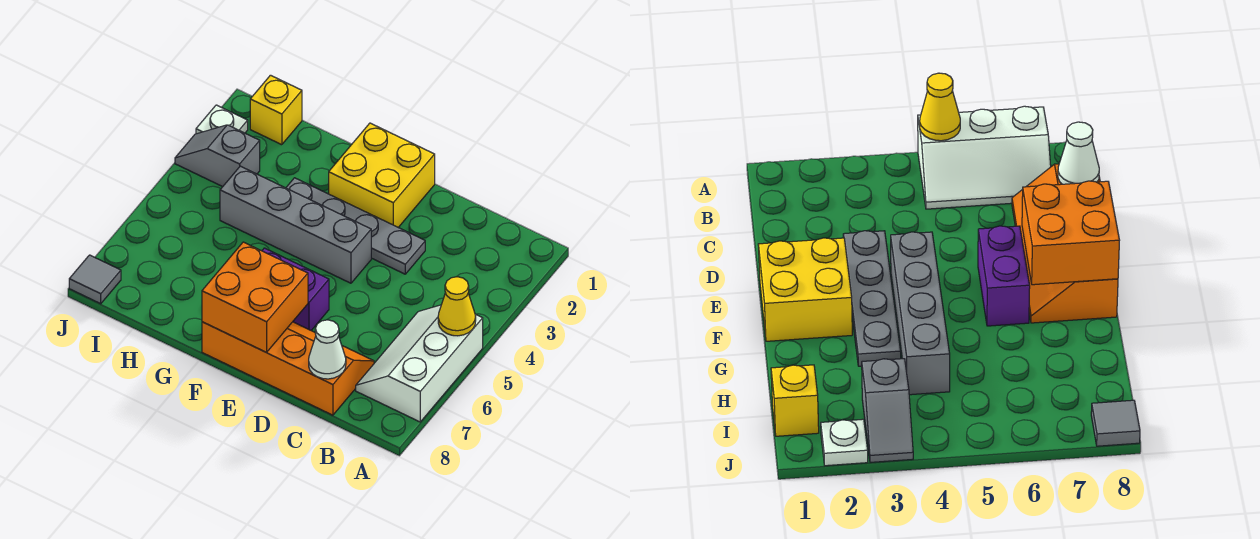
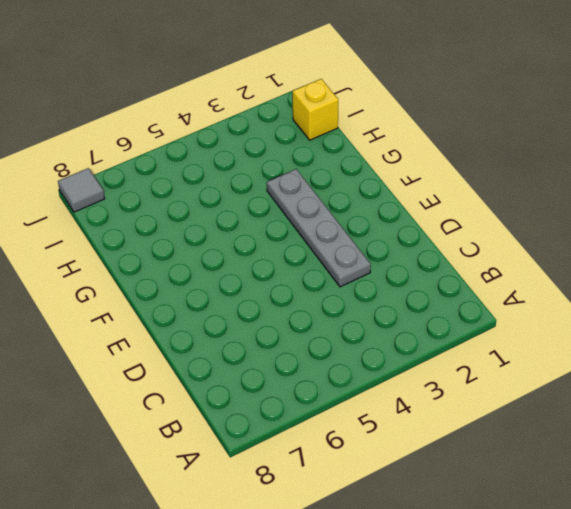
none -> white slope A5:B7 level 1 top A
none -> orange slope C7:F8 level 1 top 8
none -> yellow brick E1:F2 level 1

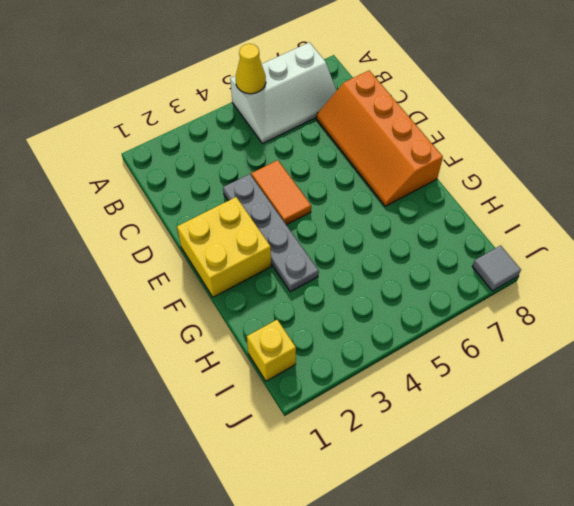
orange tile D4:E4 level 1 -> grey brick E4:H4 level 1
none -> purple brick E6:F6 level 1
none -> grey slope I3:J3 level 1 top I
none -> white plate J2 level 1

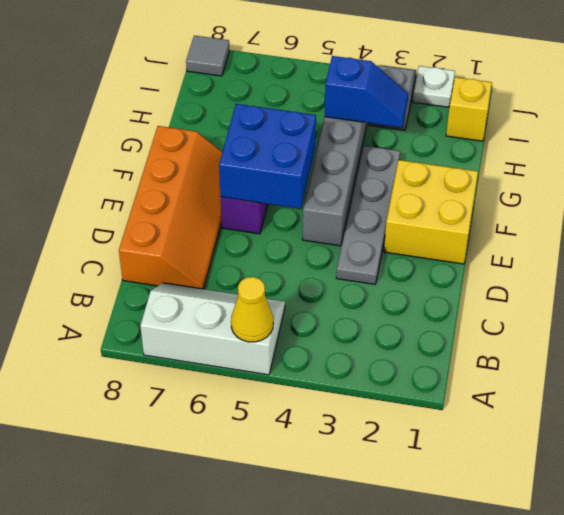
blue brick E5:F6 level 2 -> none
blue slope H3:H4 level 2 top 4 -> none
none -> white cone C8 level 2
none -> orange brick E7:F8 level 2

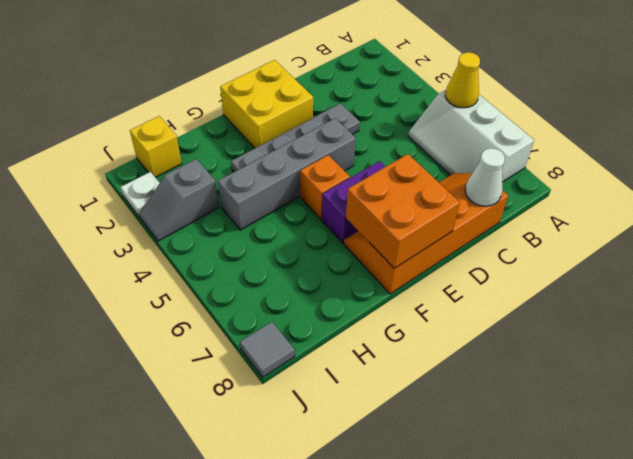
orange brick F5 level 1 -> none

